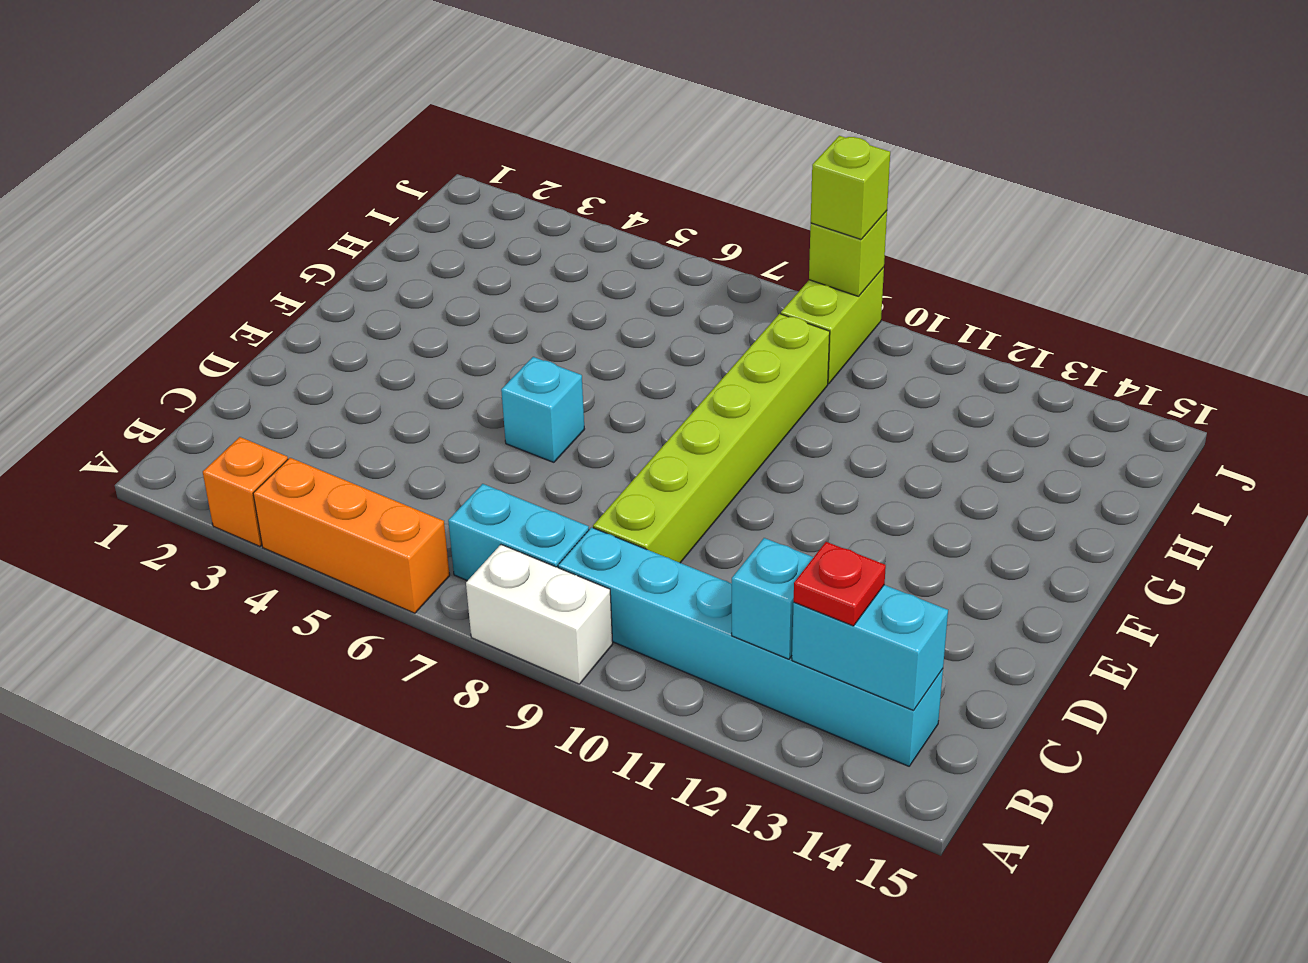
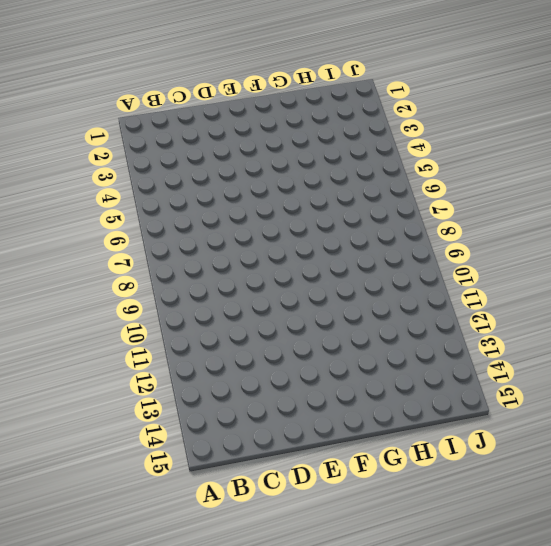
none -> orange brick A3 level 1
none -> orange brick A4:A6 level 1
none -> white brick A8:A9 level 1

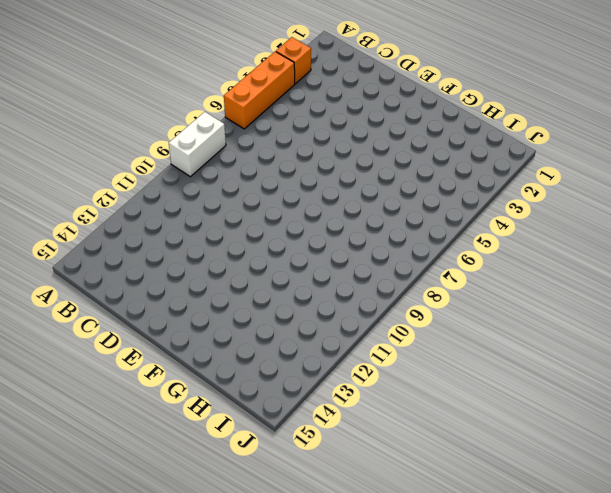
none -> cyan brick B7:B8 level 1
none -> cyan brick B9:B14 level 1
none -> lime brick C9:H9 level 1

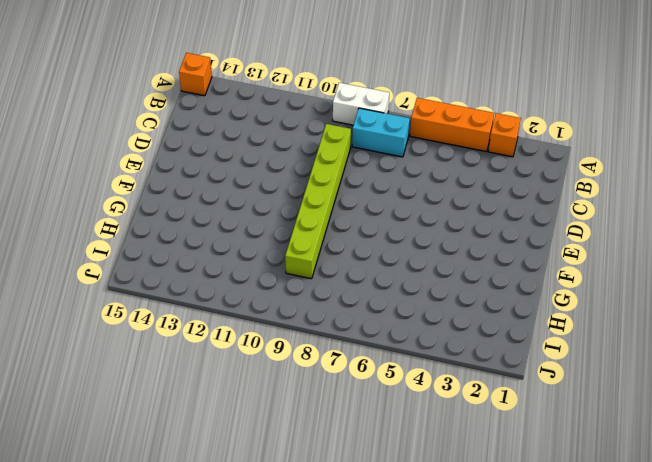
orange brick A15 level 1 -> none
none -> cyan brick B9:B14 level 1
none -> cyan brick E6 level 1
none -> lime brick I9:J9 level 1

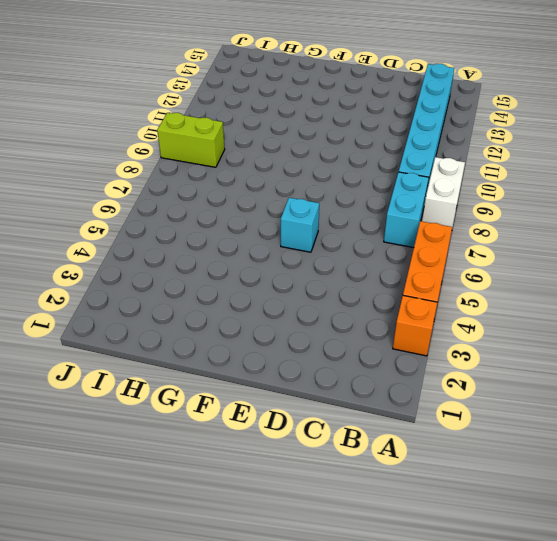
none -> lime brick C9:H9 level 1
none -> cyan brick B12 level 2
none -> cyan brick B13:B14 level 2

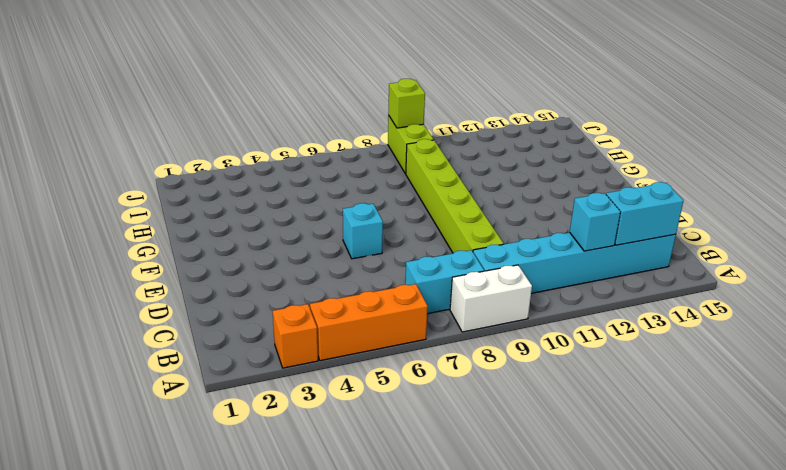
none -> red plate B13 level 3
none -> lime brick J9 level 3

